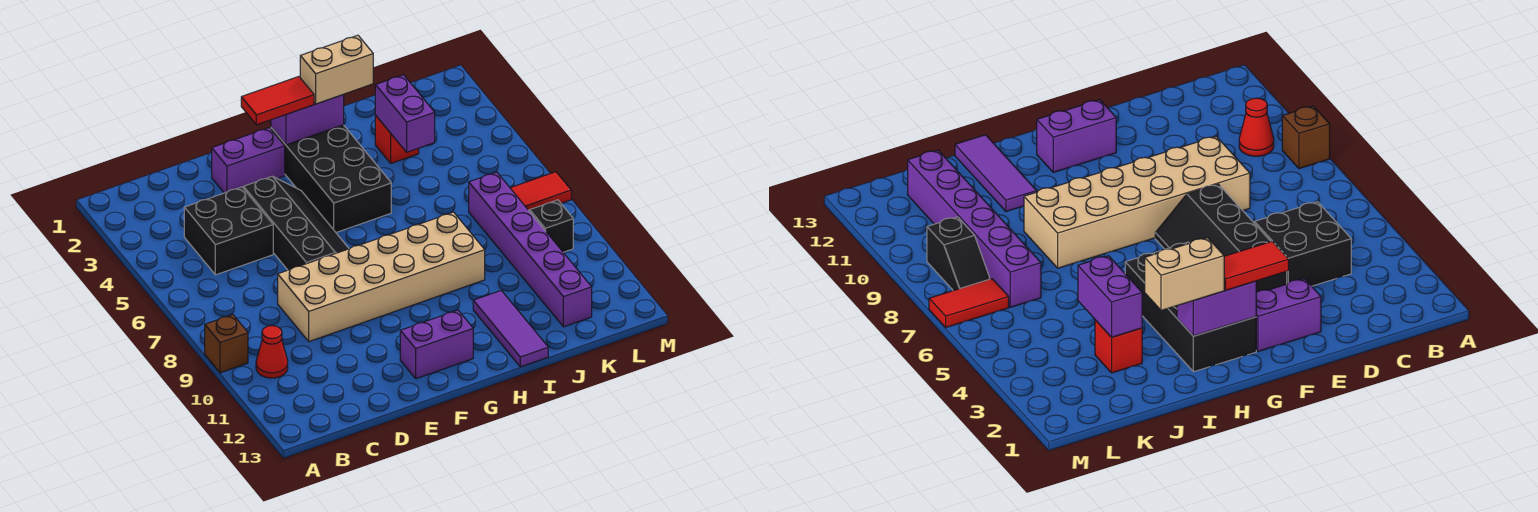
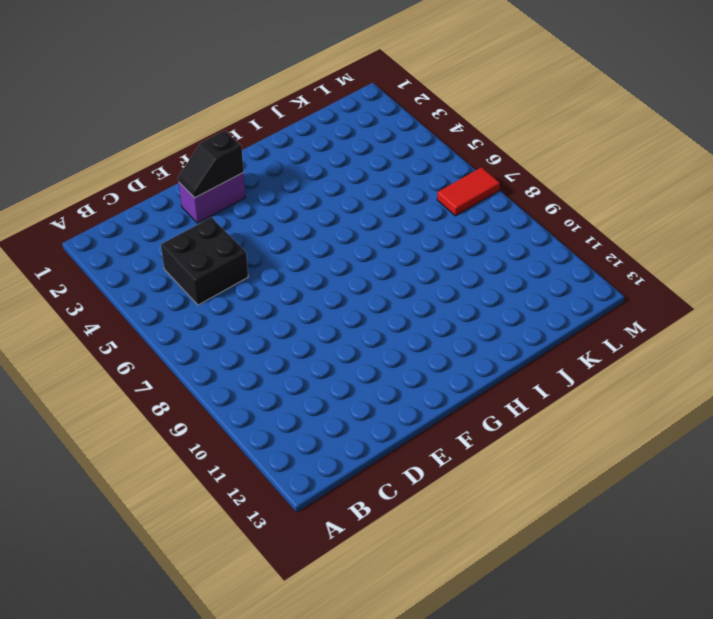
black slope E2:F2 level 2 top F -> black slope L8:L9 level 1 top 9
none -> brown brick A9 level 1
none -> red cone B10 level 1
none -> tan brick D8:I9 level 1

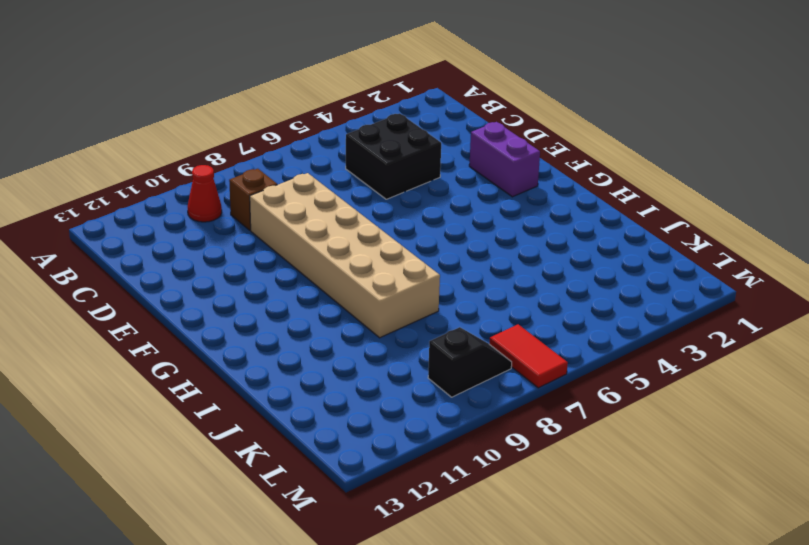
brown brick C9 level 1 -> brown brick A9 level 1
none -> black slope E4:F7 level 1 top E
none -> purple brick F12:G12 level 1
none -> black brick G2:H5 level 1

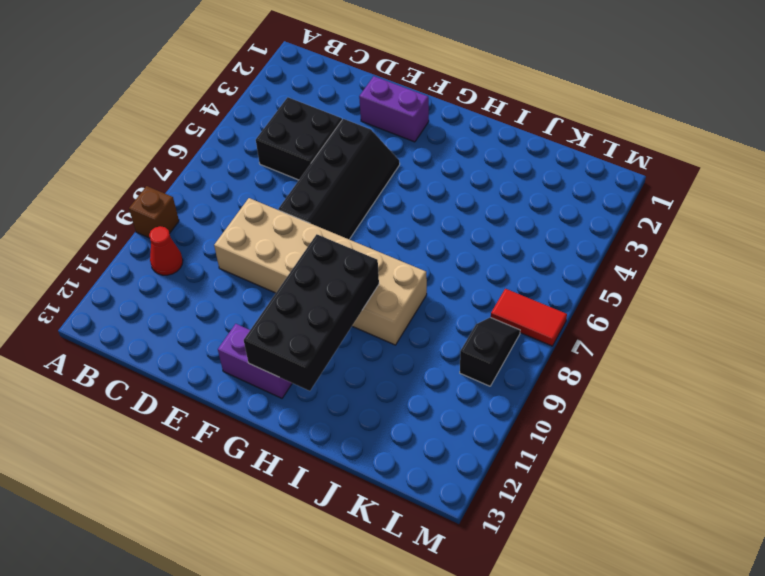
black brick G9:H12 level 2 -> black brick G2:H5 level 1
none -> purple tile I11:I13 level 1
none -> red brick J3 level 1
none -> purple brick K7:K12 level 1

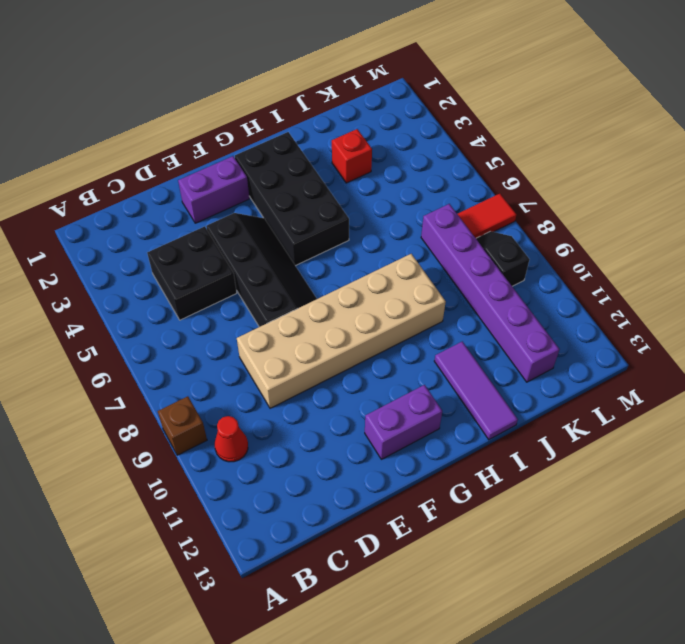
none -> purple brick G2:H2 level 2
none -> purple brick J3:J4 level 2
none -> red tile F2:G2 level 3

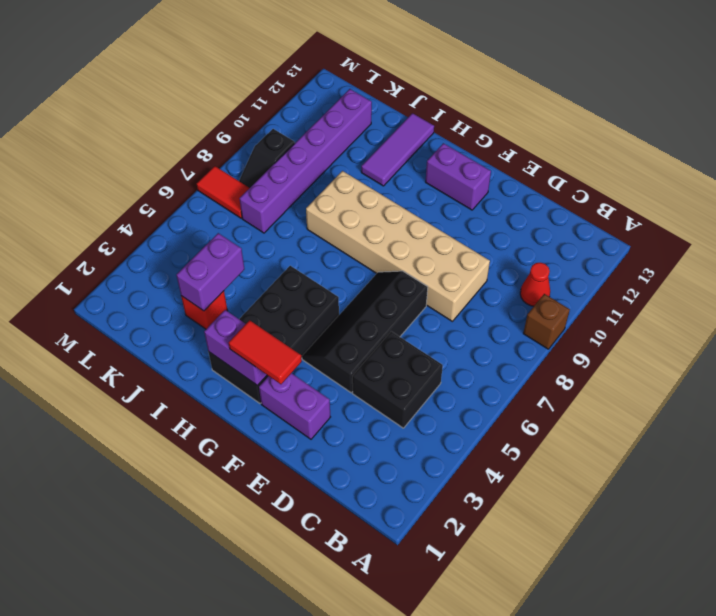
none -> tan brick H2:I2 level 3

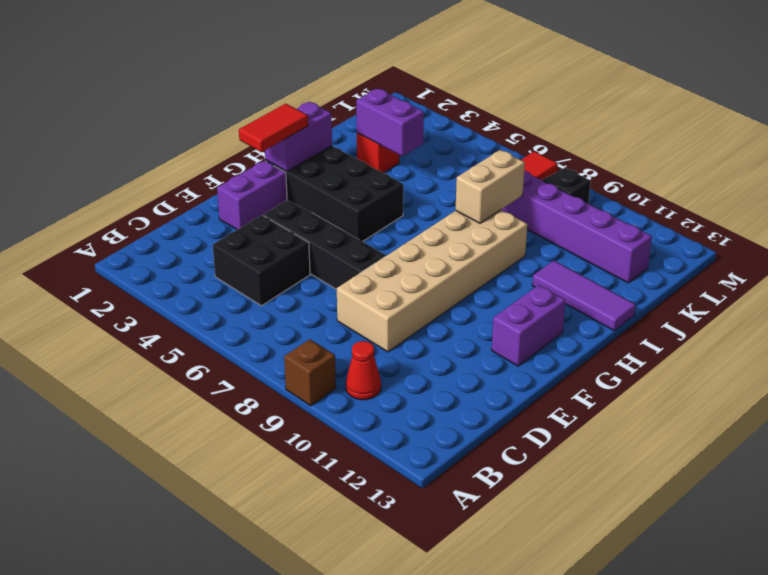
tan brick I8:J8 level 2 -> tan brick H2:I2 level 3

